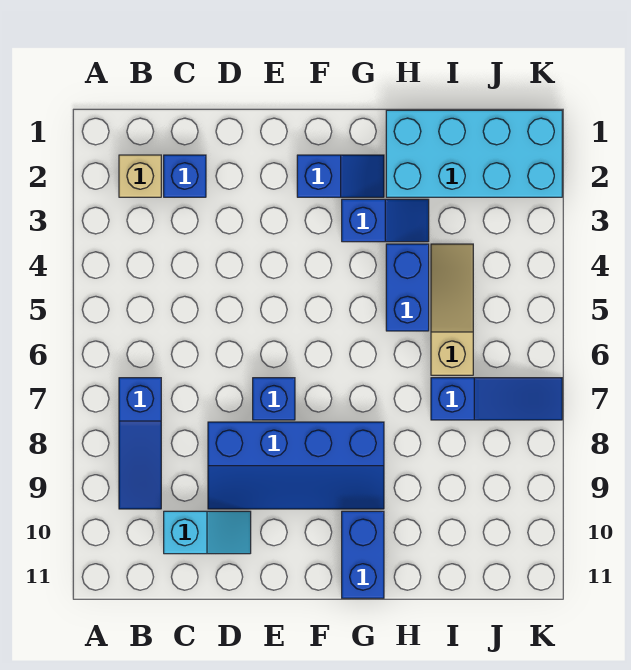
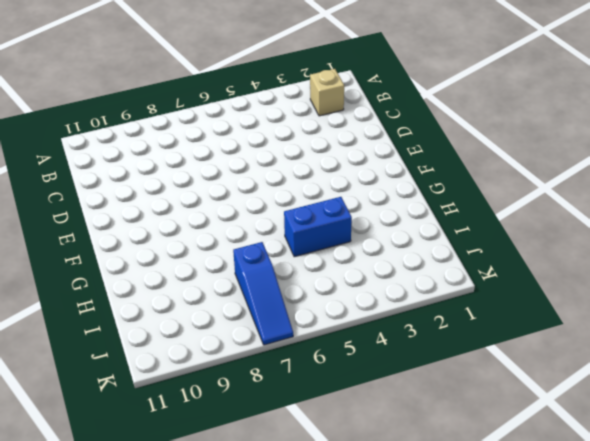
none -> blue slope B7:B9 level 1 top 7
none -> blue brick C2 level 1
none -> cyan slope C10:D10 level 1 top C

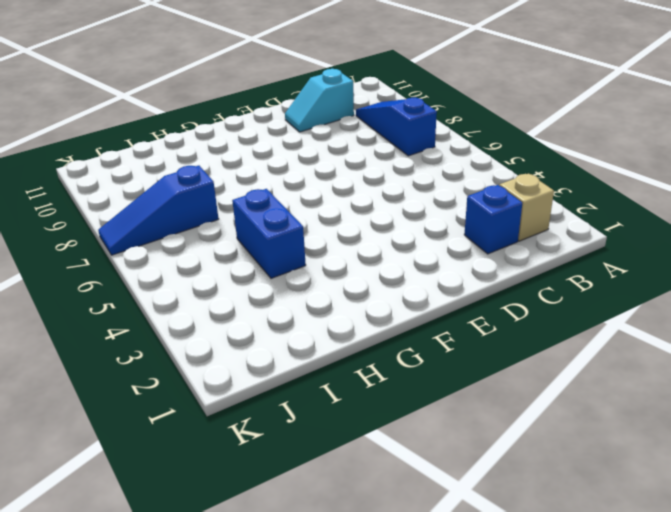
none -> blue slope D8:G9 level 1 top 8
none -> blue brick E7 level 1
none -> blue slope F2:G2 level 1 top F

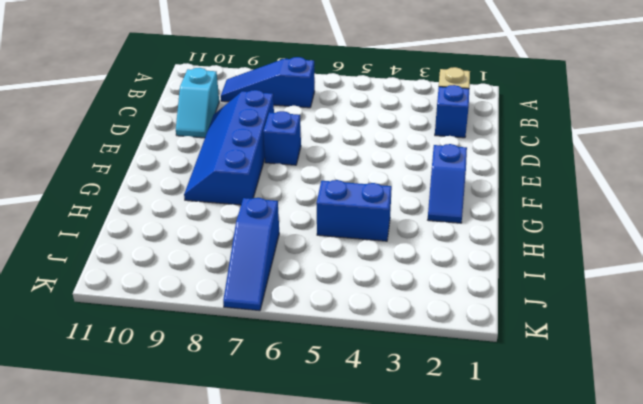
none -> blue slope G3:H3 level 1 top G
none -> blue brick G10:G11 level 1
none -> cyan brick H1:K2 level 1

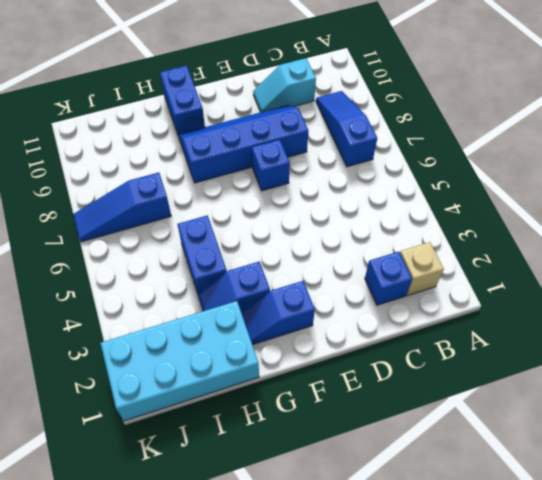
none -> tan slope I4:I6 level 1 top 6

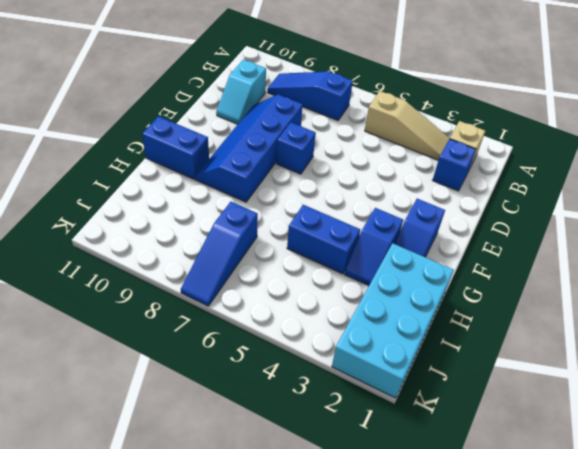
tan slope B3:B5 level 1 top 5 -> tan slope I4:I6 level 1 top 6

